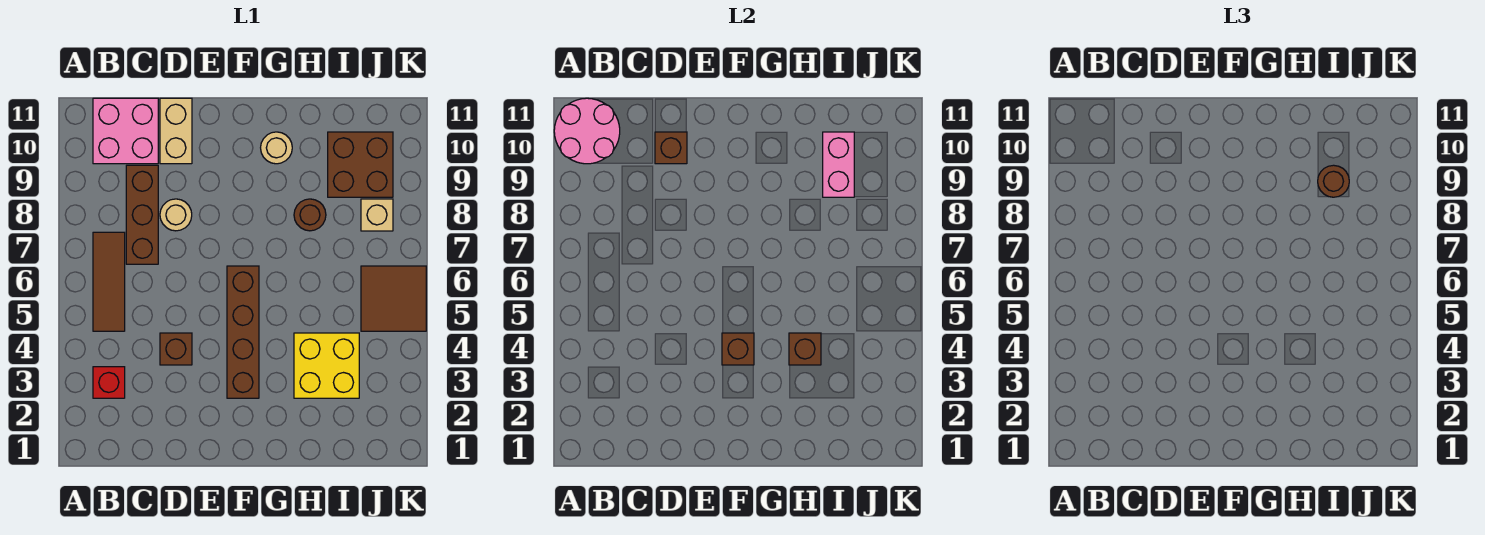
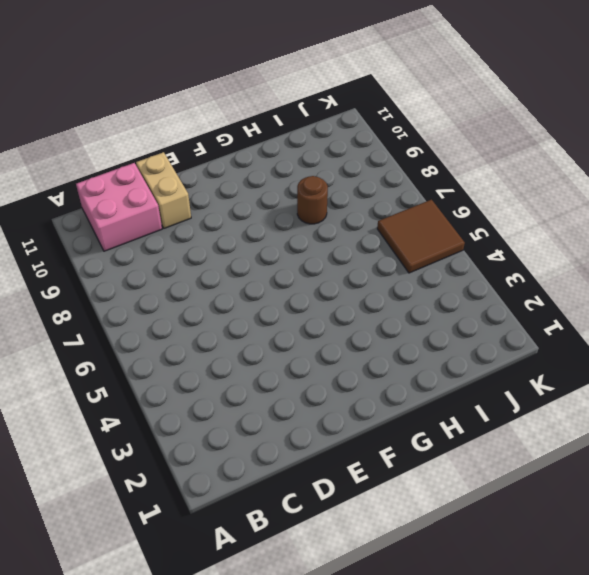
none -> red brick B3 level 1
none -> brown tile B5:B7 level 1
none -> brown brick C7:C9 level 1

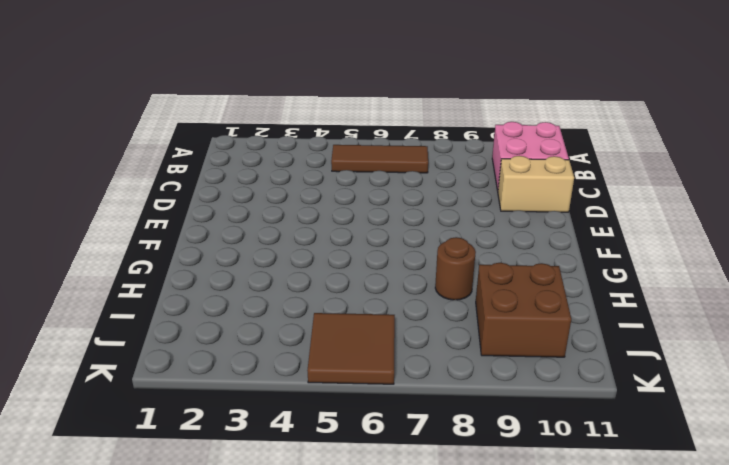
none -> red brick B3 level 1
none -> brown brick C7:C9 level 1
none -> brown brick D4 level 1

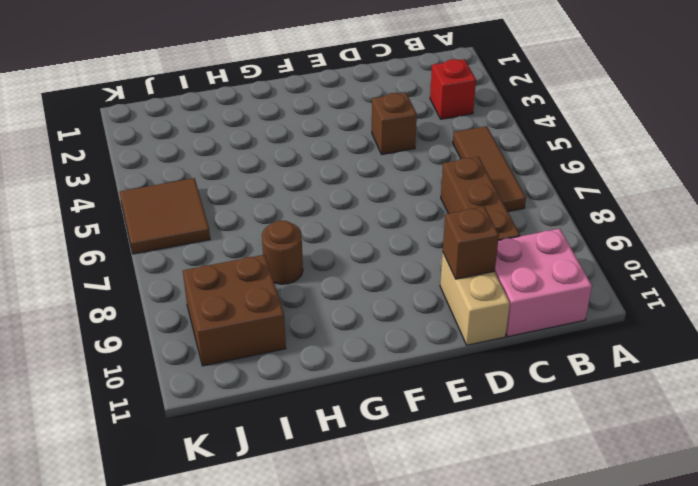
none -> tan round brick D8 level 1
none -> brown brick F3:F6 level 1
none -> tan round brick G10 level 1

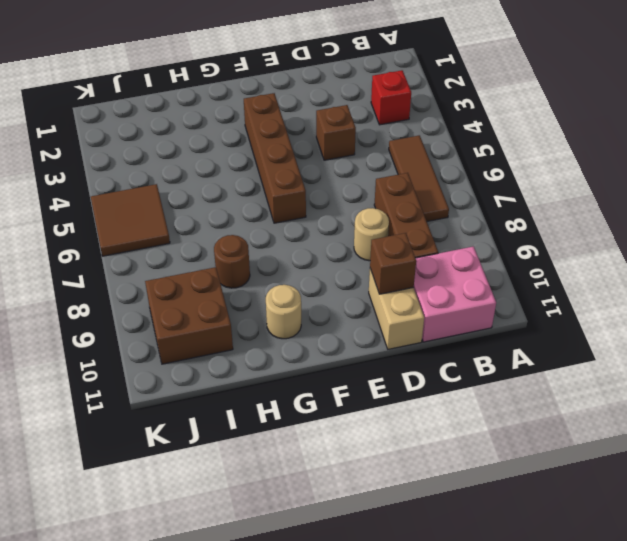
none -> yellow brick H3:I4 level 1
none -> tan brick J8 level 1
none -> pink round brick A10:B11 level 2

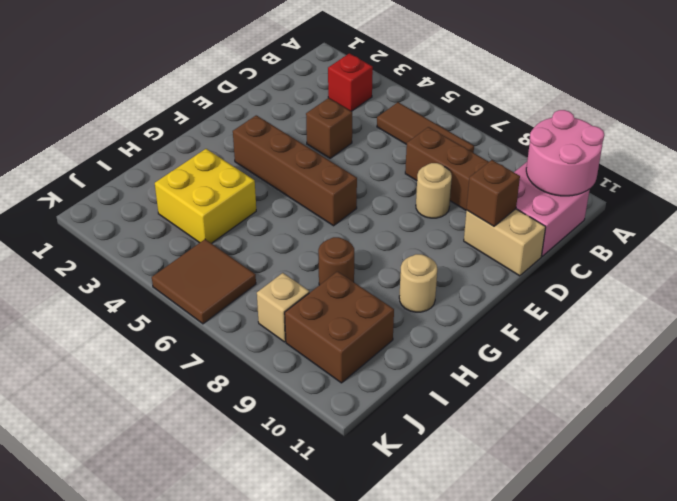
none -> brown brick F4 level 2
none -> brown brick H4 level 2
none -> pink brick I9:I10 level 2

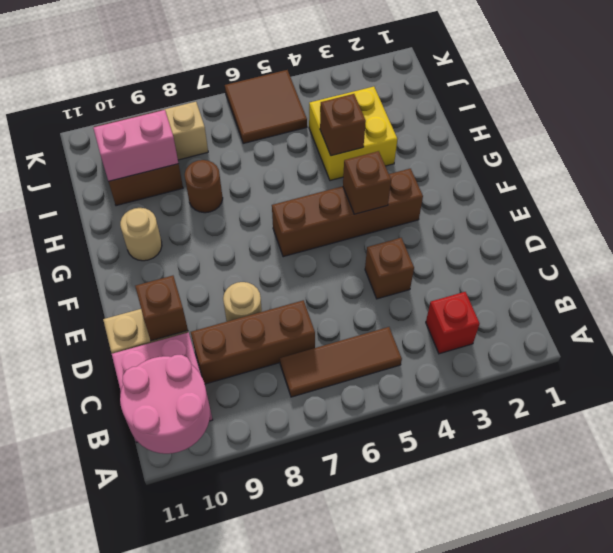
none -> brown round brick I9 level 3

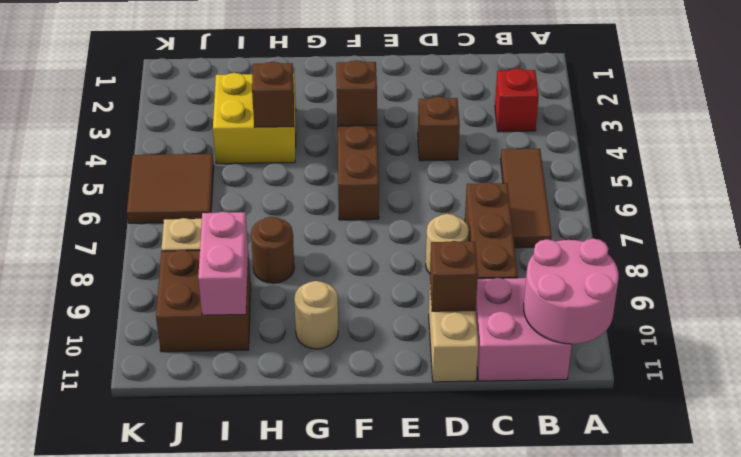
none -> brown round brick I9 level 3

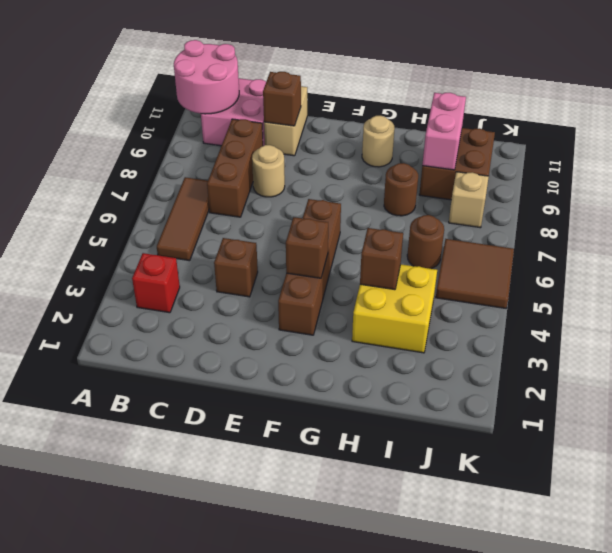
brown round brick I6 level 1 -> brown round brick I9 level 3

